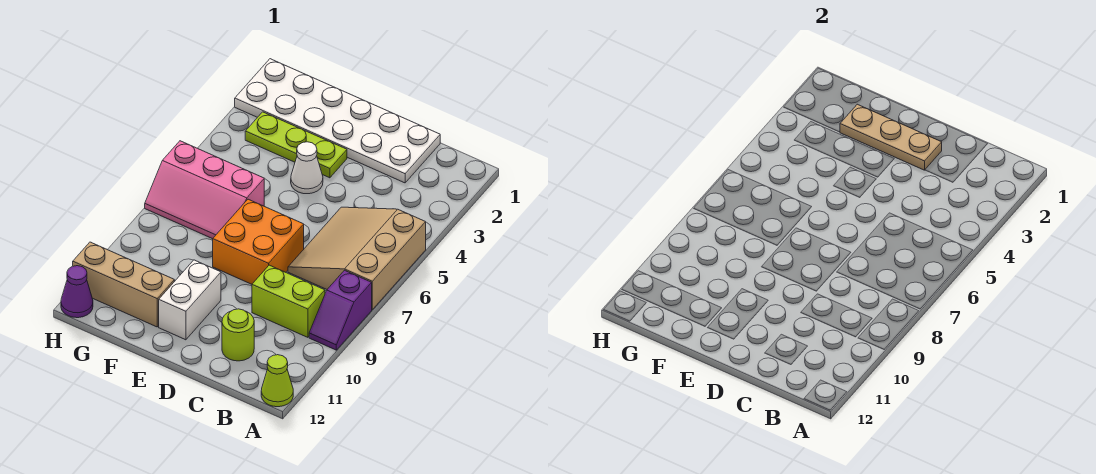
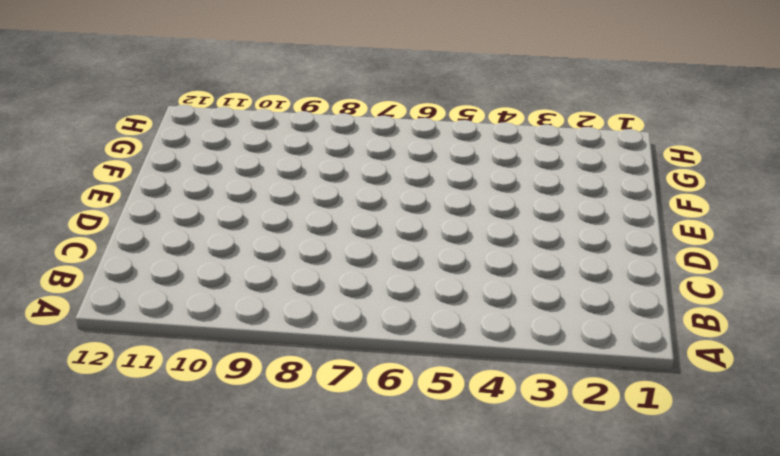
none -> tan slope A5:C7 level 1 top A
none -> purple slope A8:A9 level 1 top 8
none -> lime cone A12 level 1

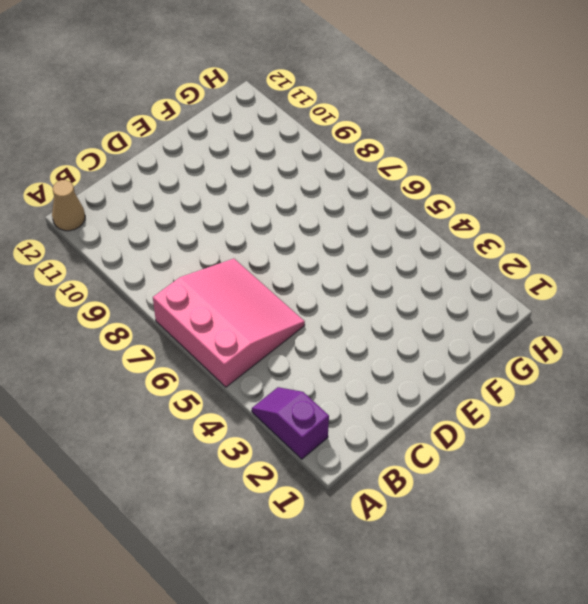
purple slope A2:A3 level 1 top 2 -> purple slope A8:A9 level 1 top 8
pink slope A5:C7 level 1 top A -> tan slope A5:C7 level 1 top A
tan cone A12 level 1 -> lime cone A12 level 1
none -> lime brick B9:C9 level 1
none -> white plate C1:H2 level 1
none -> lime round brick C11 level 1

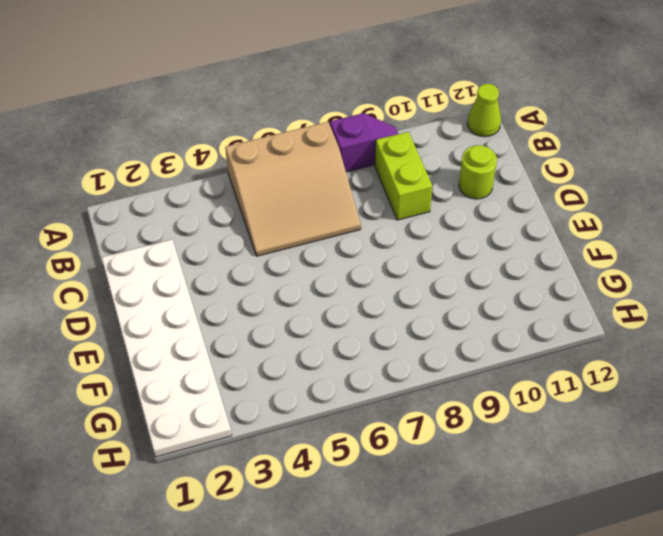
none -> orange brick D7:E8 level 1
none -> lime plate E3:G3 level 1
none -> white cone E4 level 1

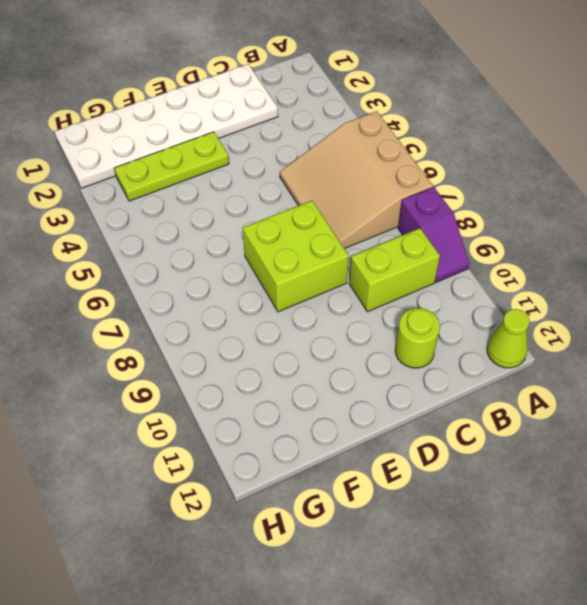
lime brick D7:E8 level 1 -> orange brick D7:E8 level 1
none -> white cone E4 level 1
none -> white brick E10:E11 level 1
none -> pink slope F6:H7 level 1 top 6

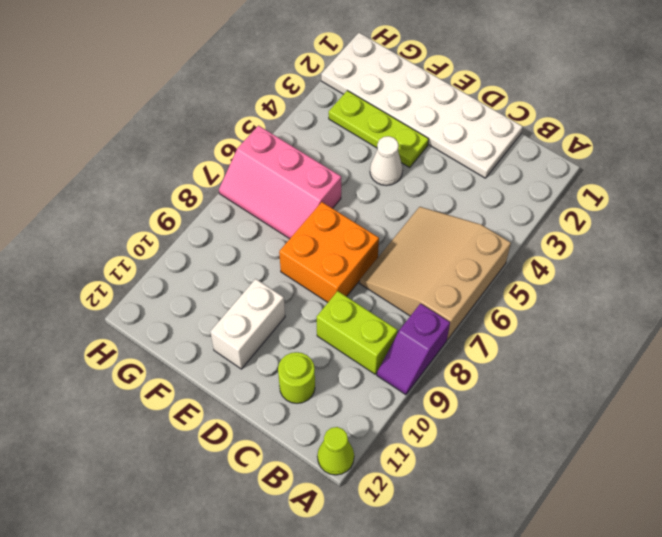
none -> tan brick F11:H11 level 1
none -> purple cone H12 level 1
none -> tan plate D2:F2 level 2

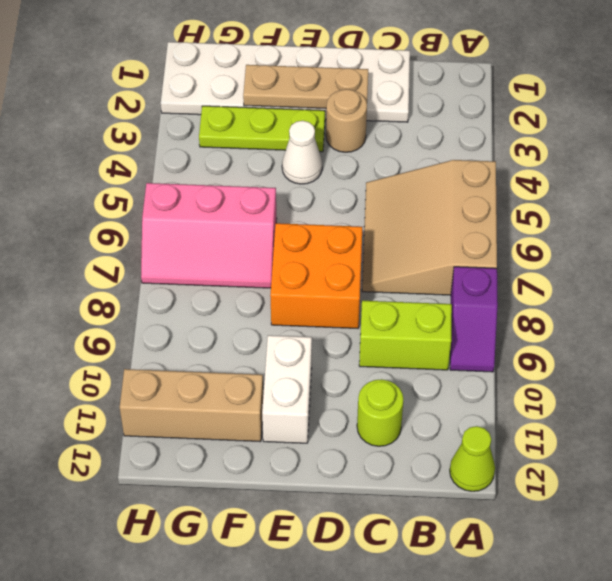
tan round brick D3 level 1 -> none
none -> purple cone H12 level 1

